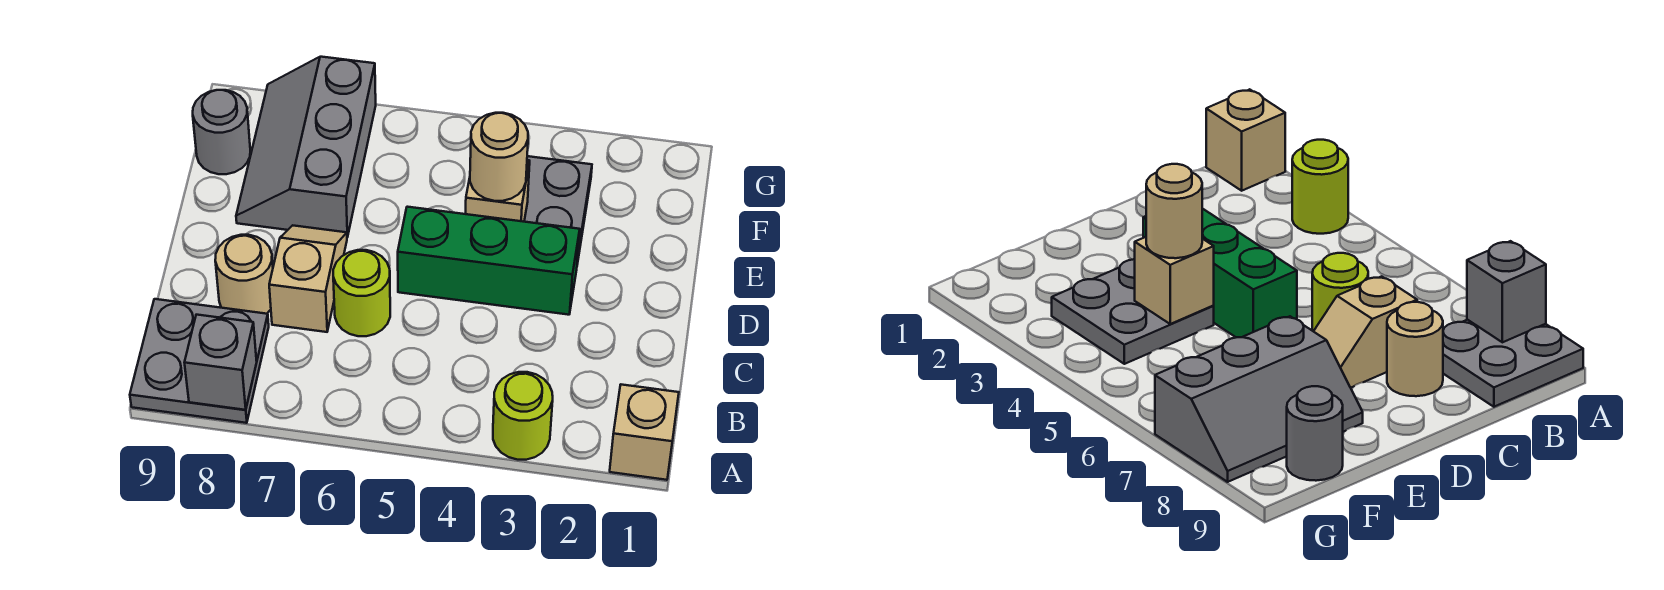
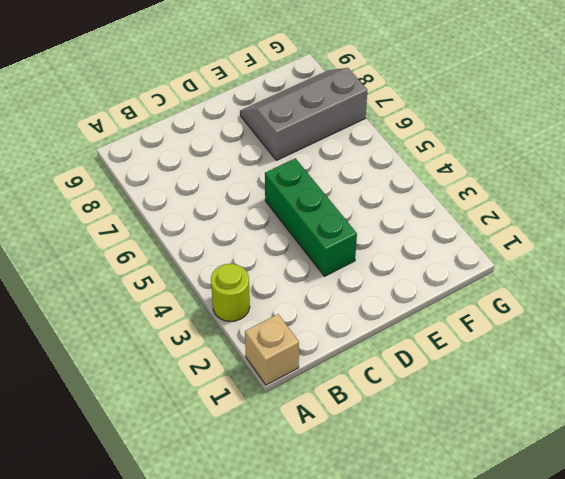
none -> grey plate A8:B9 level 1
none -> lime round brick C6 level 1
none -> tan slope C7:D7 level 1 top C

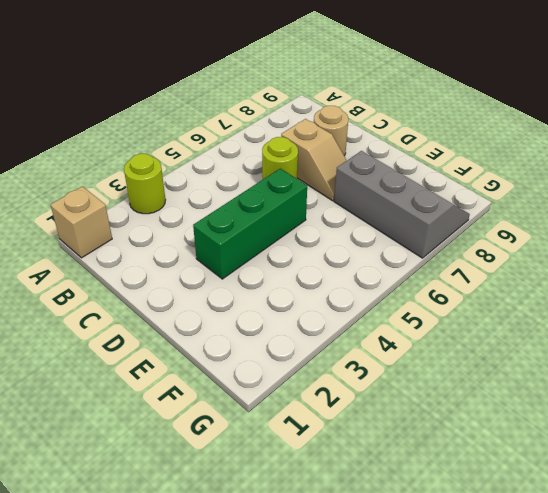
none -> grey plate A8:B9 level 1
none -> grey plate E3:F4 level 1
none -> grey round brick F9 level 1

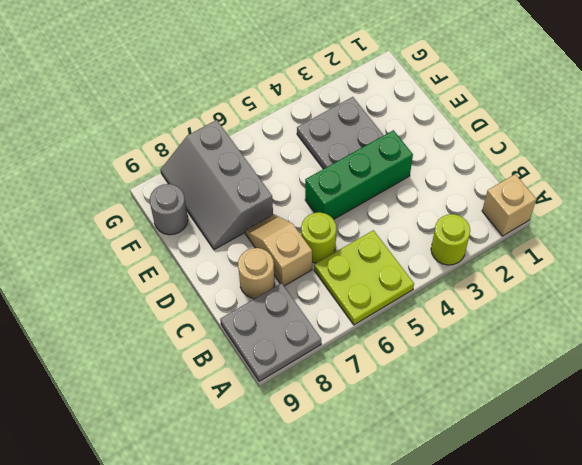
lime plate A5:B6 level 1 -> none
none -> grey brick A8 level 2
none -> tan brick E4 level 2
none -> tan round brick E4 level 3

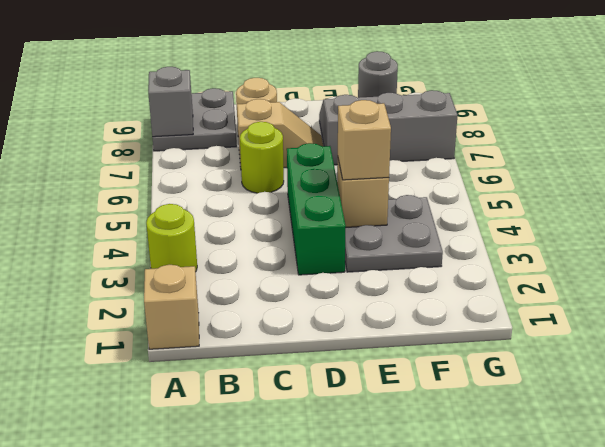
tan brick E4 level 3 -> tan round brick E4 level 3

